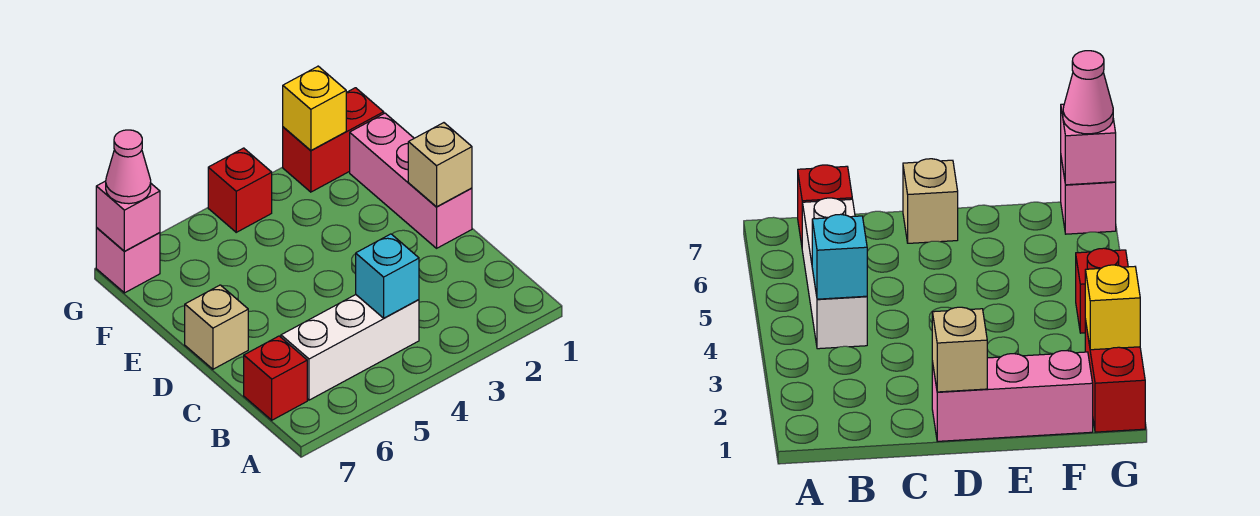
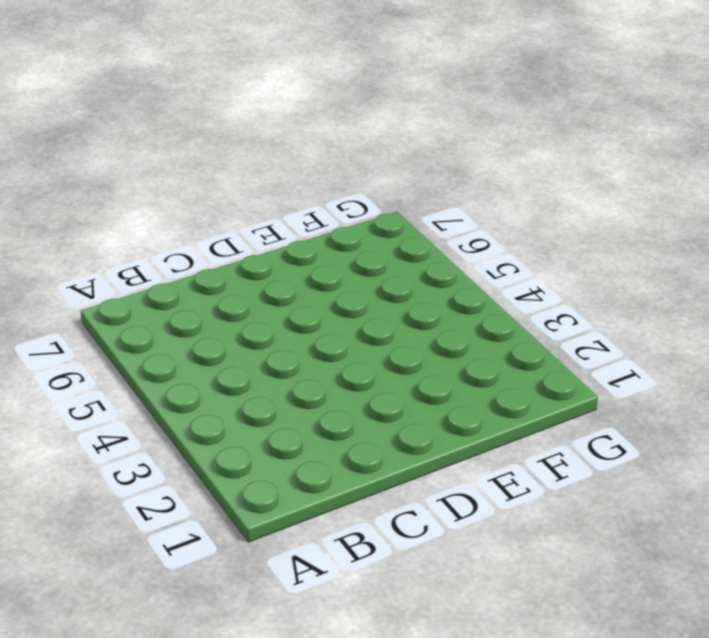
none -> white brick B4:B6 level 1
none -> red brick B7 level 1
none -> pink brick D1:F1 level 1

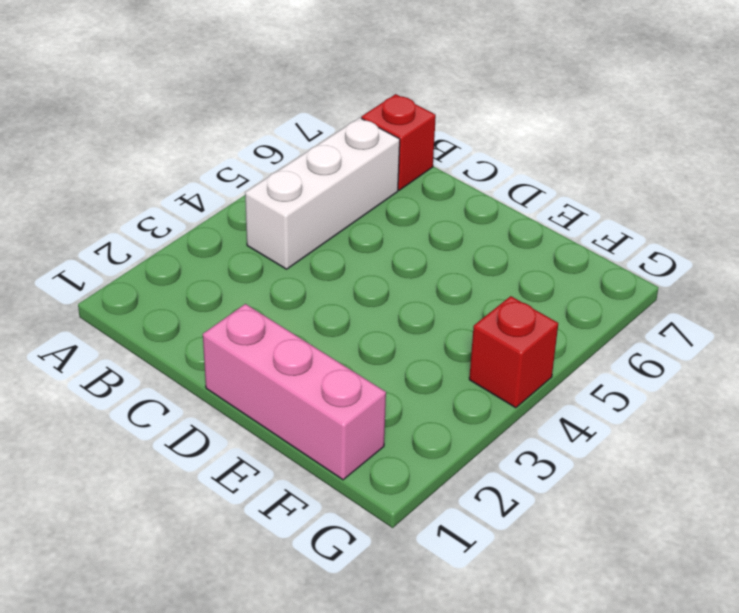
none -> tan brick D7 level 1
none -> red brick G1:G2 level 1
none -> pink brick G7 level 1

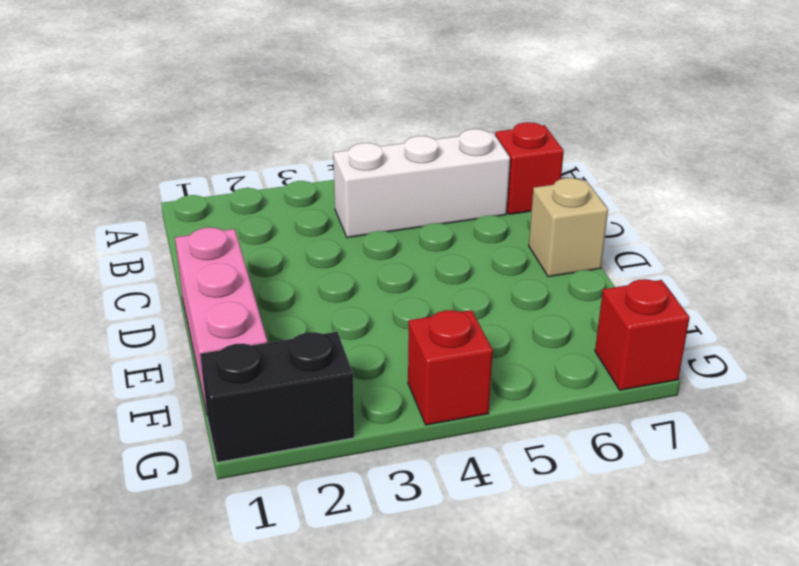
black brick G1:G2 level 1 -> red brick G1:G2 level 1
red brick G7 level 1 -> pink brick G7 level 1
none -> cyan brick B4 level 2
none -> tan brick D1 level 2
none -> yellow brick G2 level 2

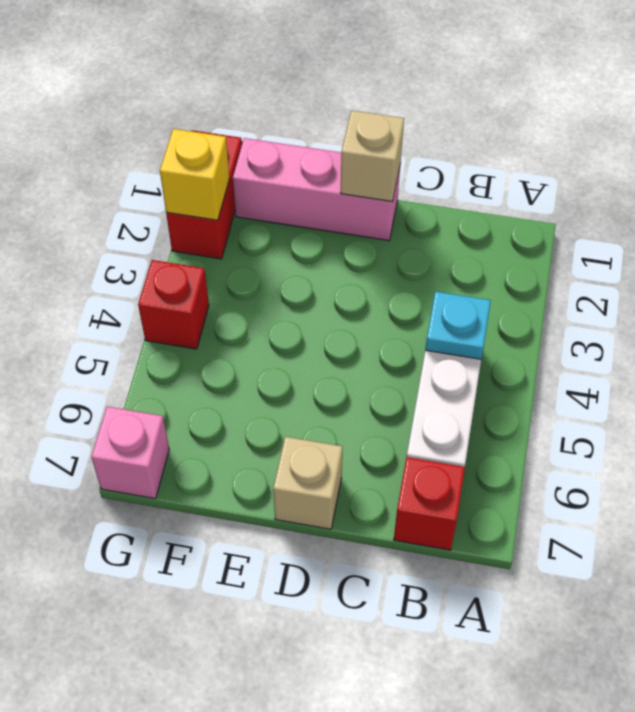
cyan plate B4 level 2 -> cyan brick B4 level 2
none -> pink brick G7 level 2
none -> pink cone G7 level 3

